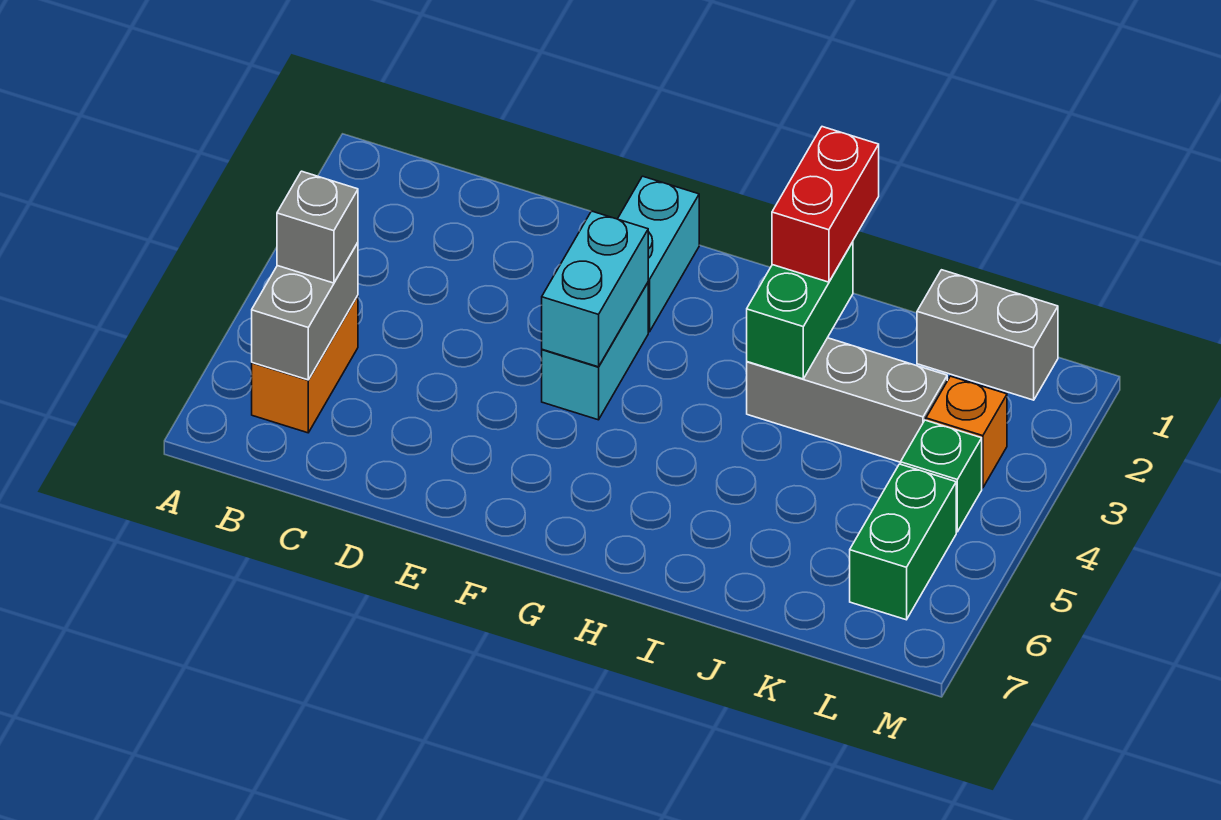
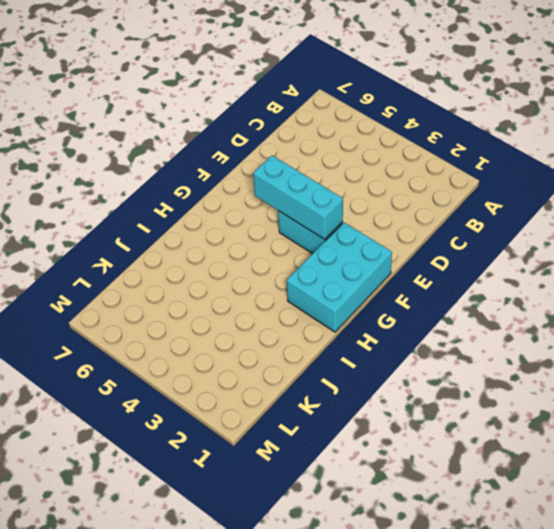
cyan brick F1:H2 level 1 -> cyan brick F1:F2 level 1
cyan brick F3:F5 level 2 -> cyan brick F3:F4 level 2
none -> orange brick B5:B6 level 1
none -> grey brick I3:K3 level 1
none -> grey brick K1:L1 level 1

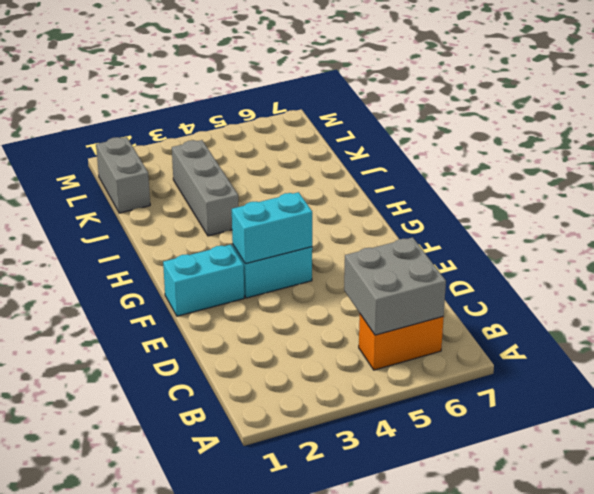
grey brick B5:C6 level 2 -> grey brick B5:B6 level 2
none -> orange brick L3 level 1
none -> green brick L4 level 1
none -> green brick L5:L6 level 1

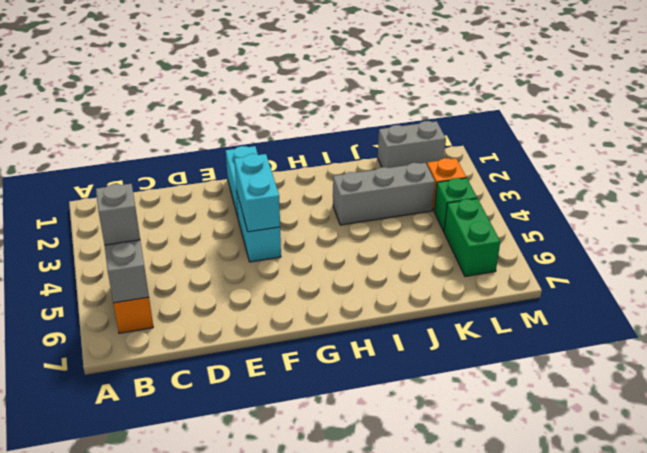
none -> green brick I2:I3 level 2
none -> red brick I1:I2 level 3

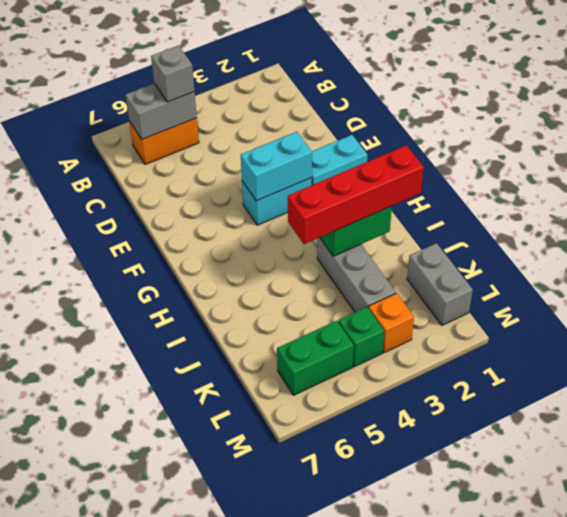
red brick I1:I4 level 3 -> red brick I1:I2 level 3

